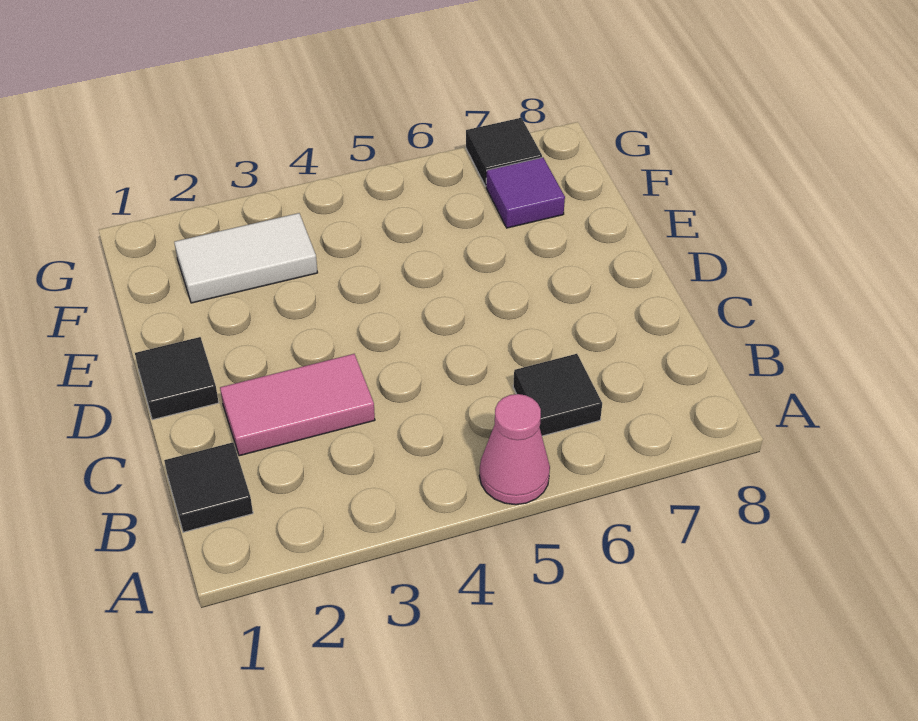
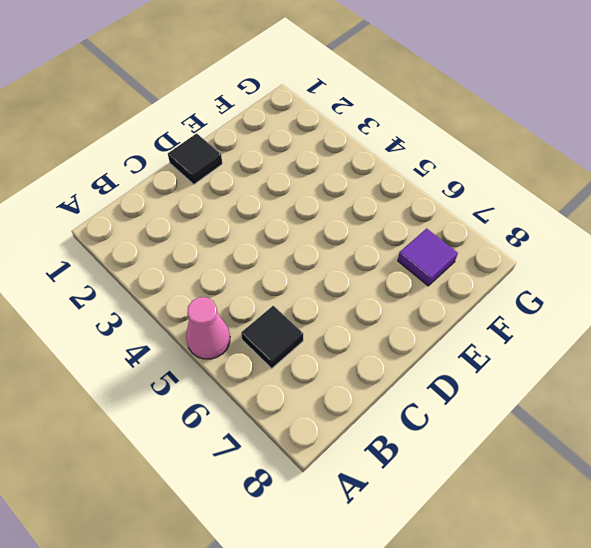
none -> black tile B1 level 1
none -> pink tile C2:C3 level 1

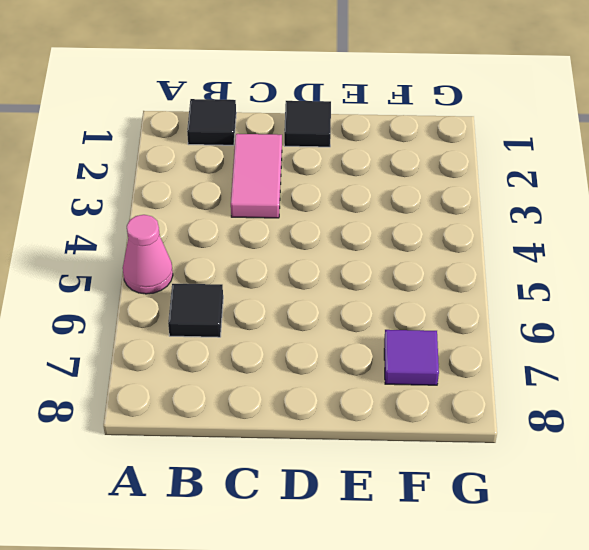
none -> white tile F2:F3 level 1
none -> black tile G7 level 1

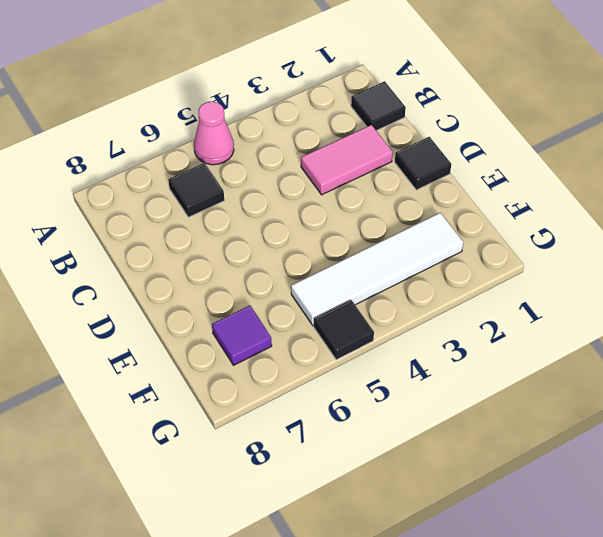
white tile F2:F5 level 1 -> white tile F2:F3 level 1
black tile G5 level 1 -> black tile G7 level 1

